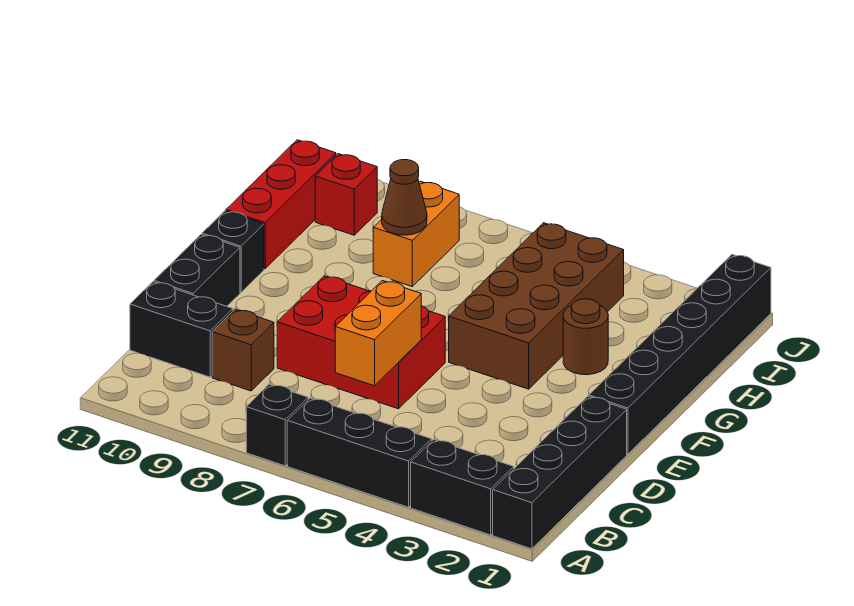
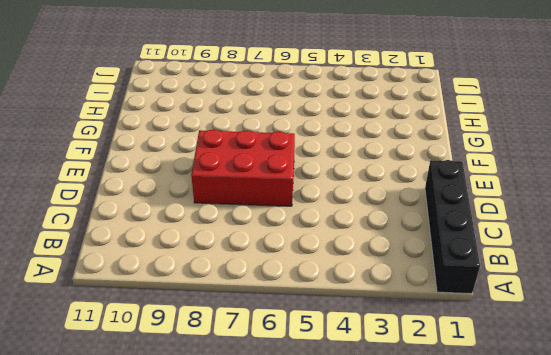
none -> black brick A2:A3 level 1
none -> black brick A4:A6 level 1
none -> black brick A7 level 1

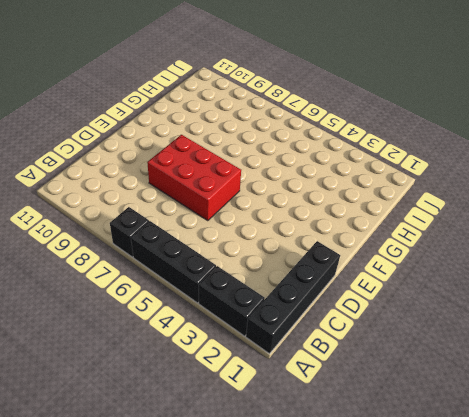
none -> brown brick C9 level 1
none -> black brick C10:C11 level 1
none -> black brick D11:E11 level 1

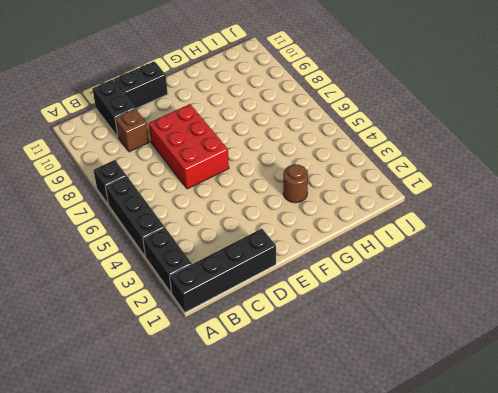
none -> black brick E1:J1 level 1
none -> brown brick F4:I5 level 1
none -> black brick F11 level 1

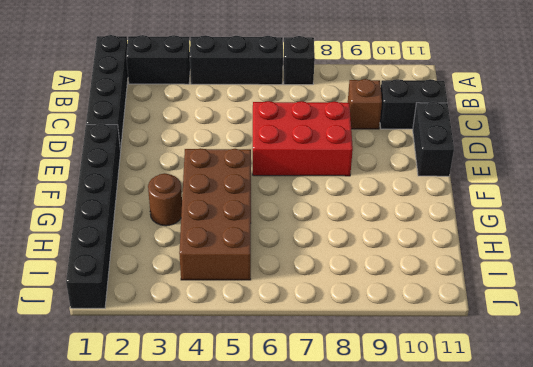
none -> black brick F11 level 1
none -> red brick G11:I11 level 1
none -> orange brick H8:I8 level 1

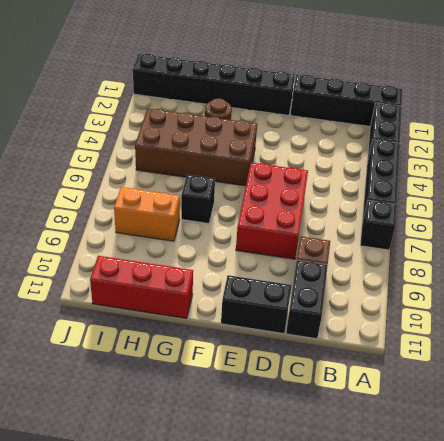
black brick G7 level 1 -> black brick F11 level 1
none -> red brick I10 level 1
none -> orange brick C6:D6 level 2
none -> brown cone H8 level 2

